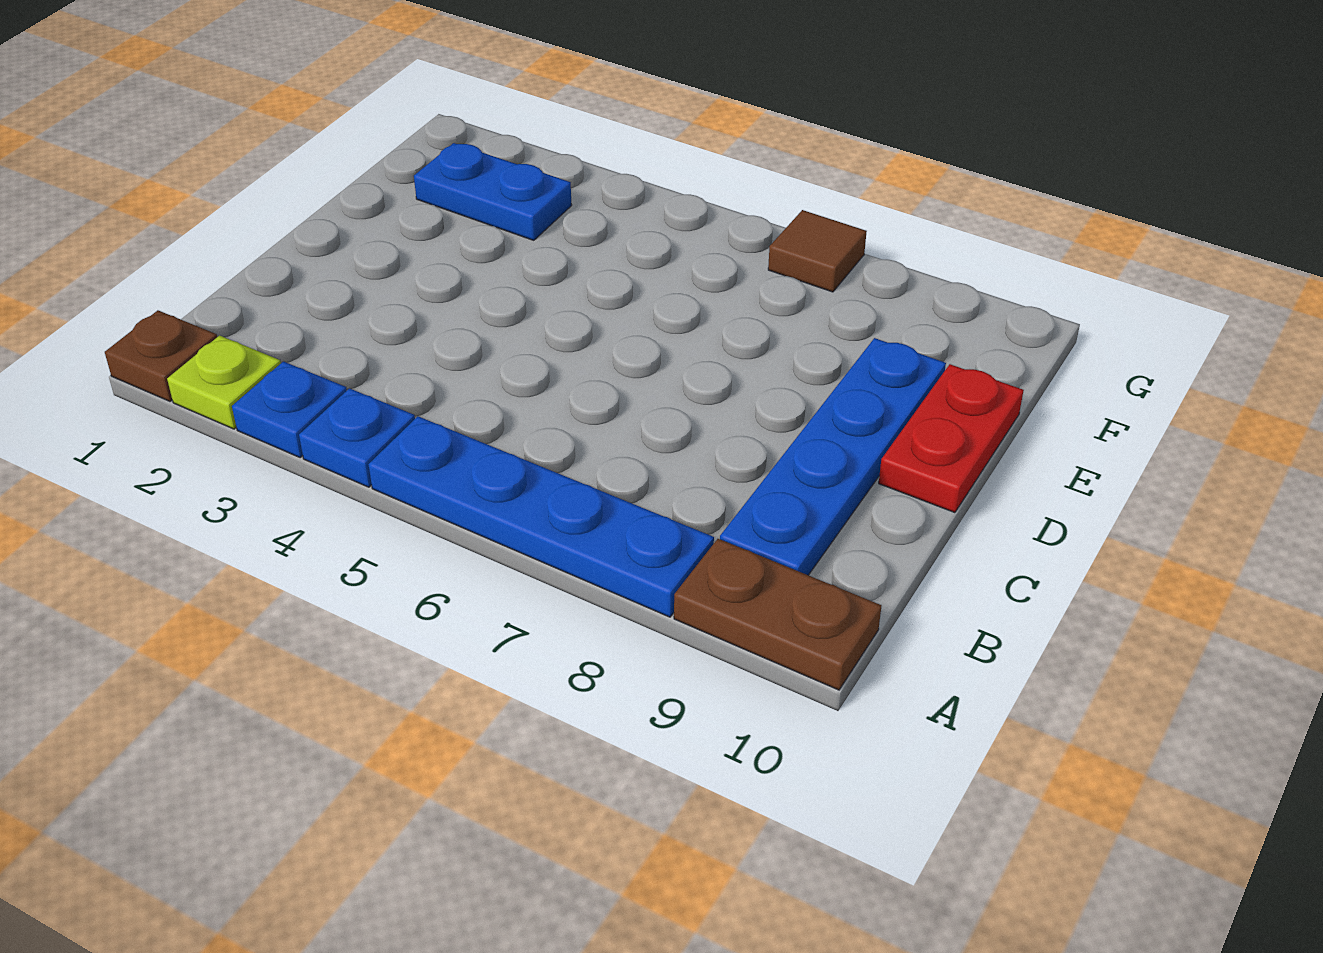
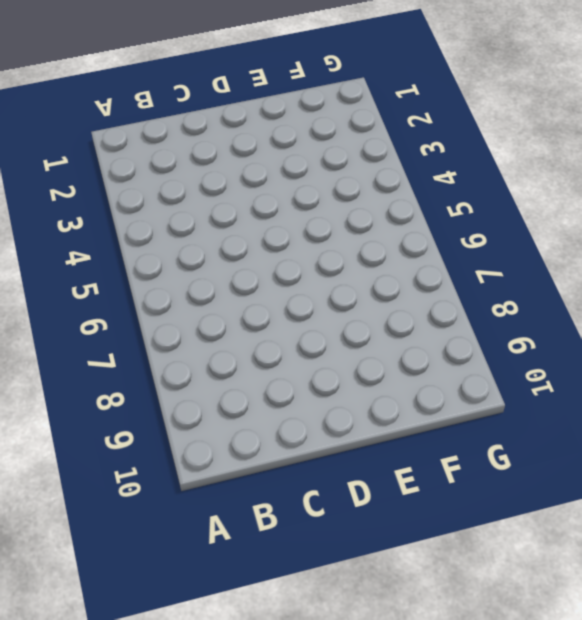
none -> brown plate A1 level 1
none -> lime plate A2 level 1

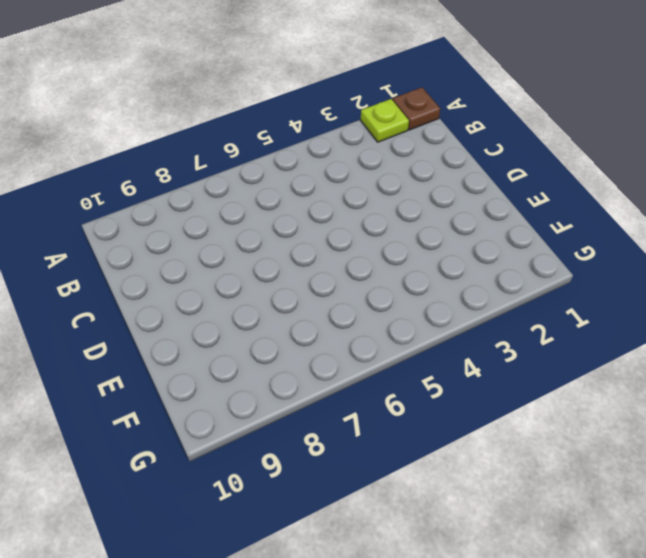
none -> blue plate A3 level 1
none -> blue plate A4 level 1

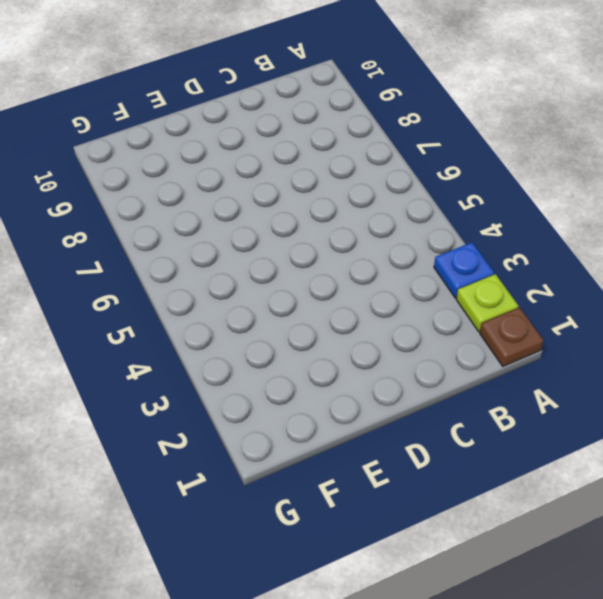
none -> blue plate A4 level 1
none -> blue plate A5:A8 level 1

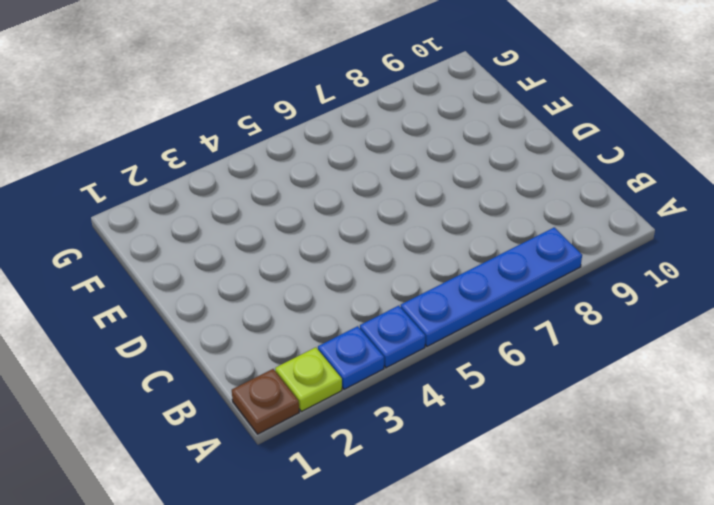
none -> brown plate A9:A10 level 1
none -> blue plate B9:E9 level 1

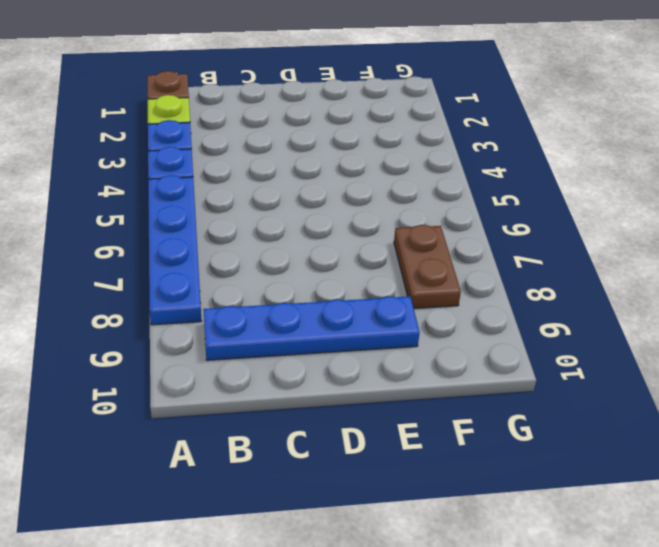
brown plate F7:F8 level 1 -> brown plate A9:A10 level 1
none -> red plate D10:E10 level 1
none -> blue plate F2:F3 level 1

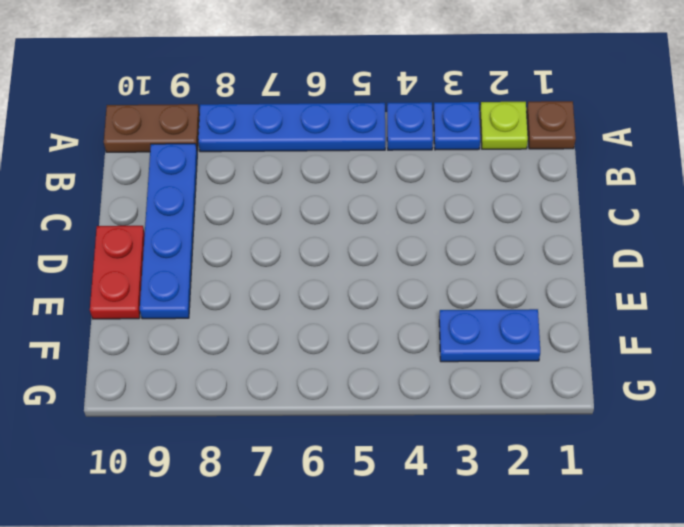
none -> brown tile G7 level 1

